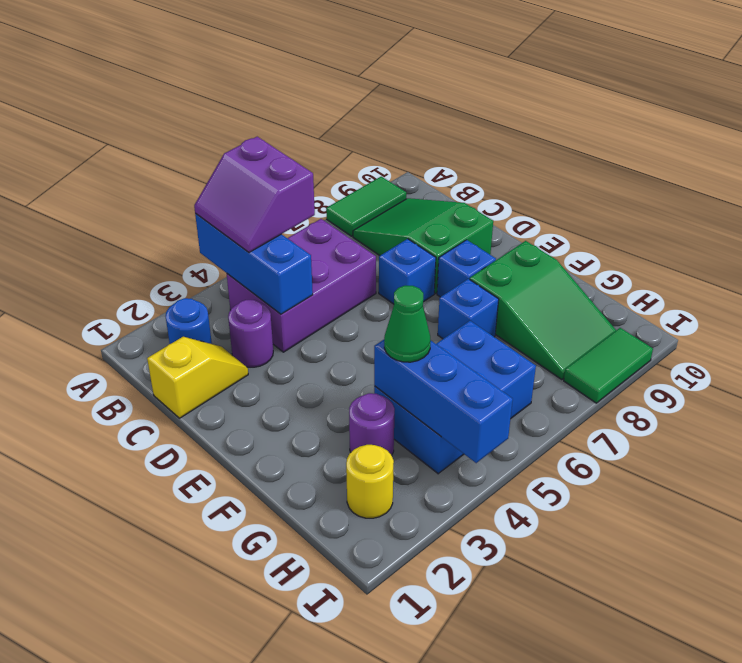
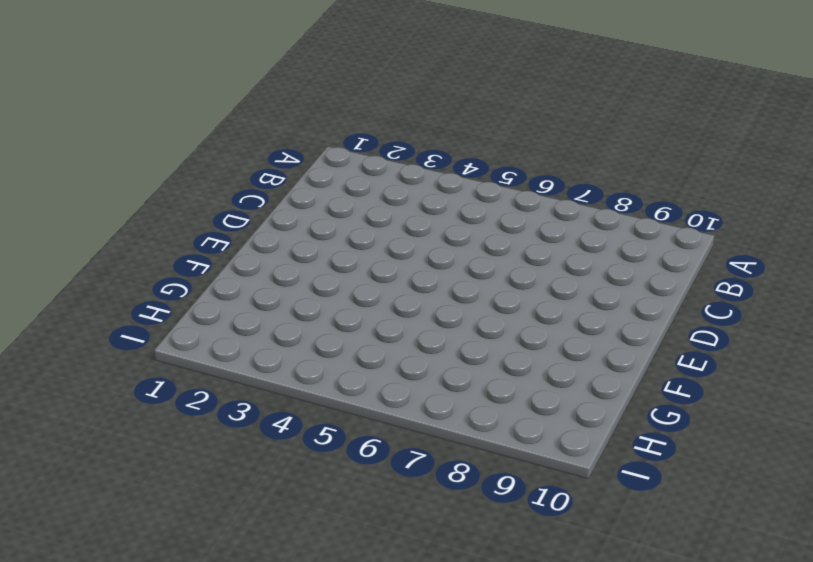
none -> green tile A8:A9 level 1
none -> blue round brick B2 level 1
none -> purple brick B4:C6 level 1

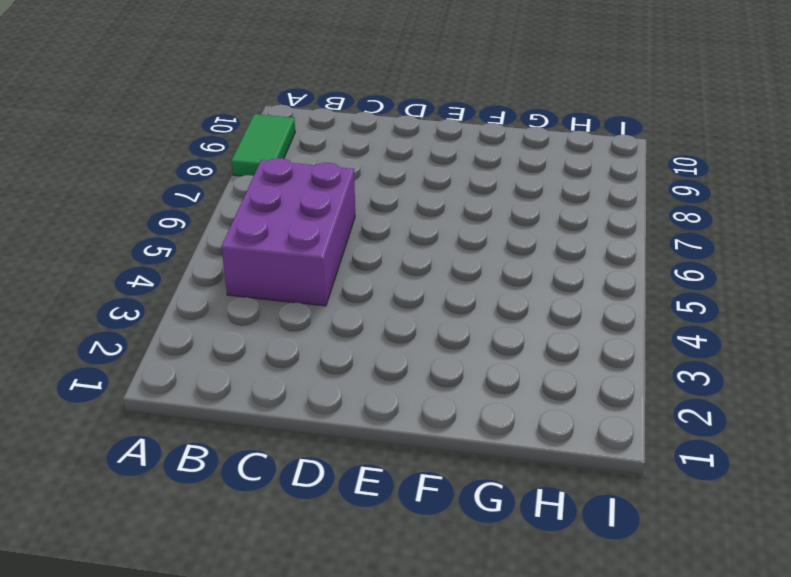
none -> blue round brick B2 level 1
none -> green slope B8:D9 level 1 top D
none -> yellow slope C1:C2 level 1 top 1

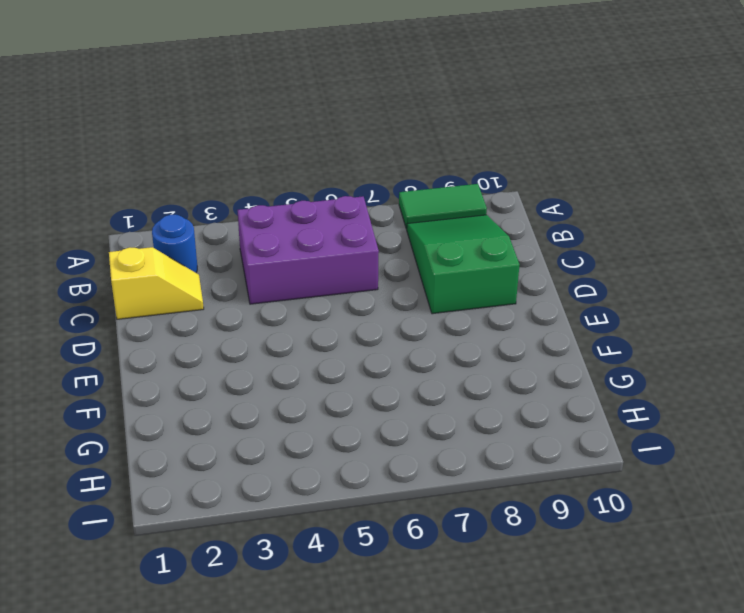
none -> purple round brick C3 level 1
none -> blue brick D7 level 1
none -> blue brick E8 level 1

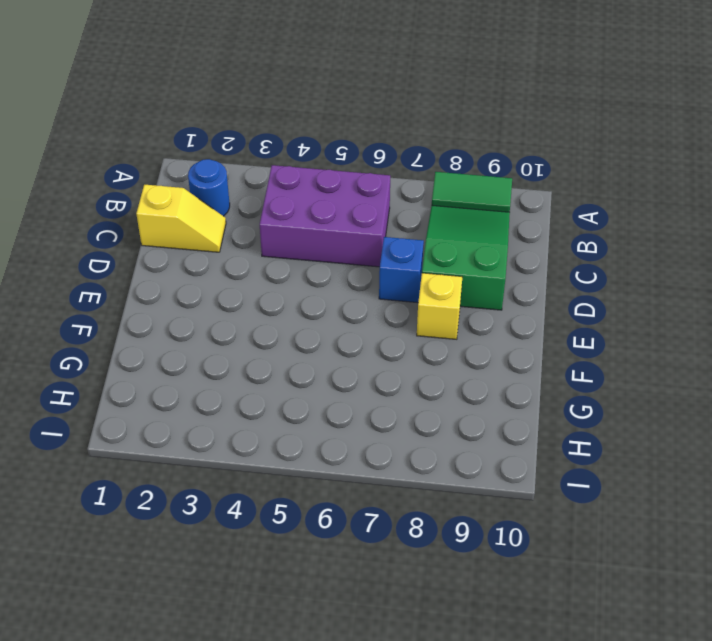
yellow brick E8 level 1 -> blue brick E8 level 1
none -> purple round brick C3 level 1
none -> blue brick F7 level 1
none -> green slope F8:H9 level 1 top F

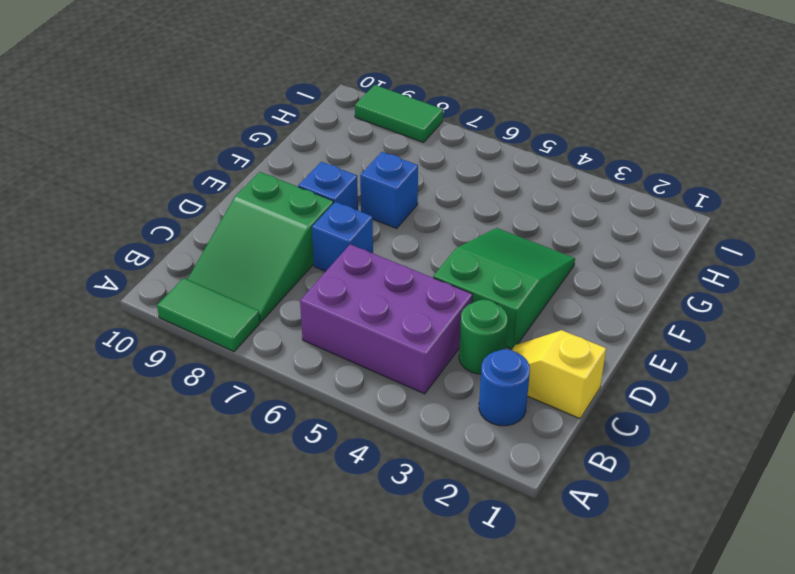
green round brick C3 level 1 -> purple round brick C3 level 1
green slope D3:F4 level 1 top D -> green slope F8:H9 level 1 top F
none -> purple round brick G3 level 1
none -> blue brick G4:H6 level 1
none -> yellow round brick H2 level 1

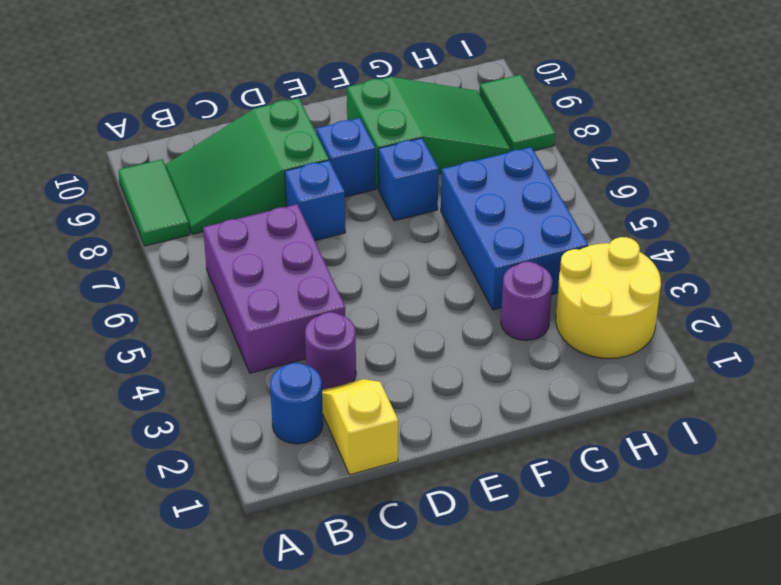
yellow round brick H2:I3 level 1 -> yellow round brick H2 level 1
none -> blue brick A4:C4 level 2
none -> blue brick G4:I4 level 2
none -> purple slope A4:B5 level 3 top 5

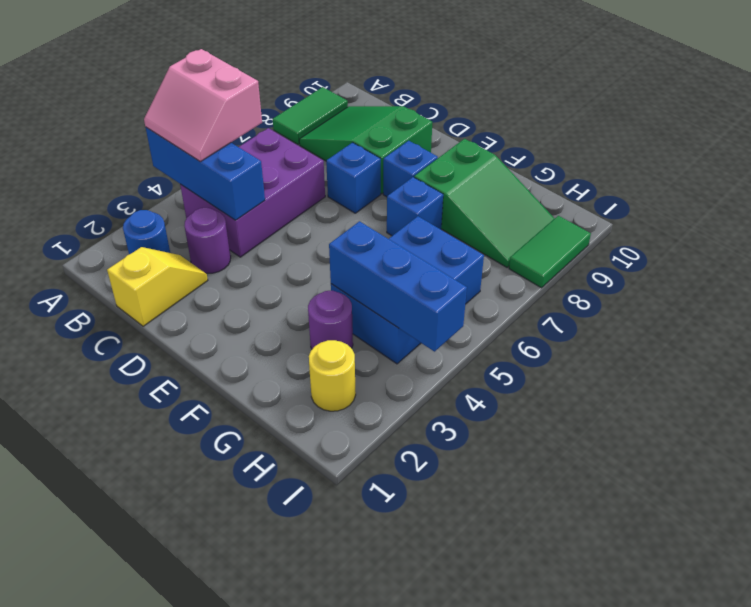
pink slope A4:B5 level 3 top 5 -> purple slope A4:B5 level 3 top 5
none -> green cone G4 level 3

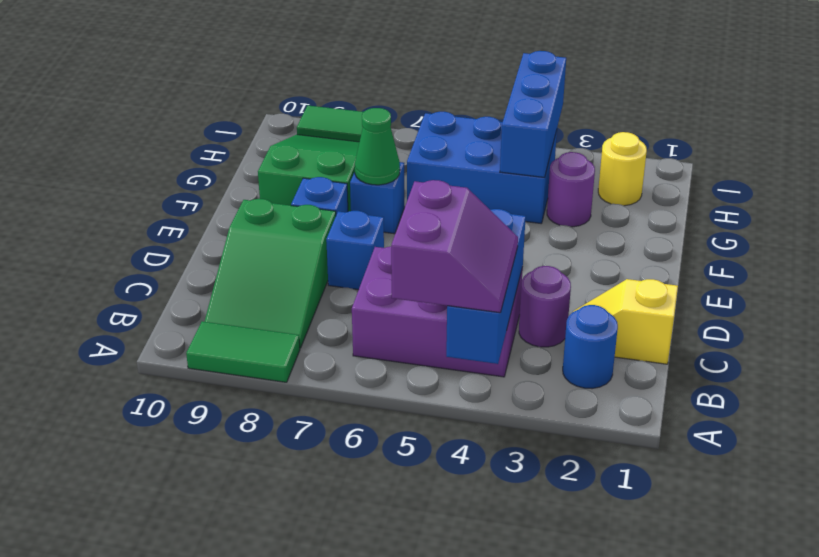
green cone F7 level 2 -> green cone G4 level 3

